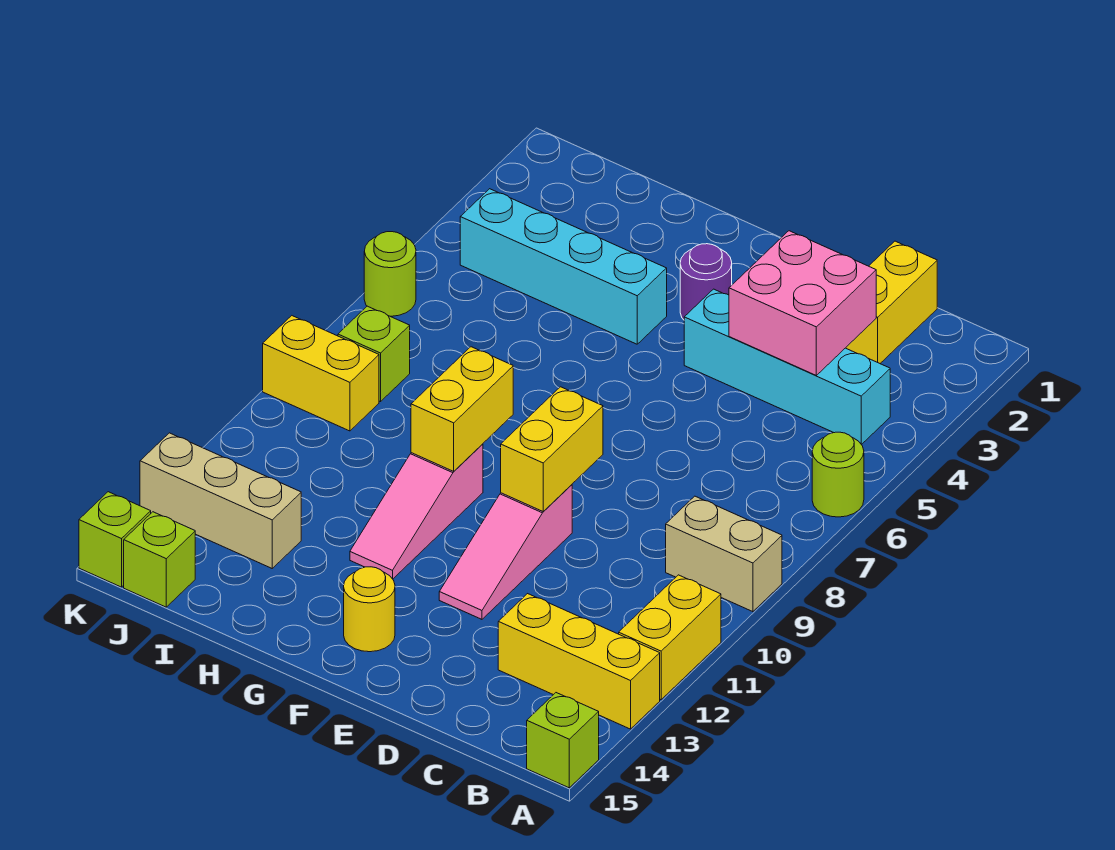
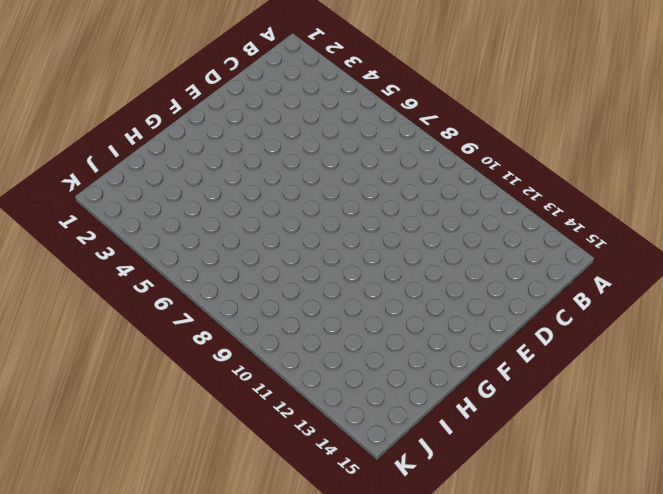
none -> lime round brick A6 level 1
none -> tan brick A9:B9 level 1
none -> yellow brick A11:A12 level 1

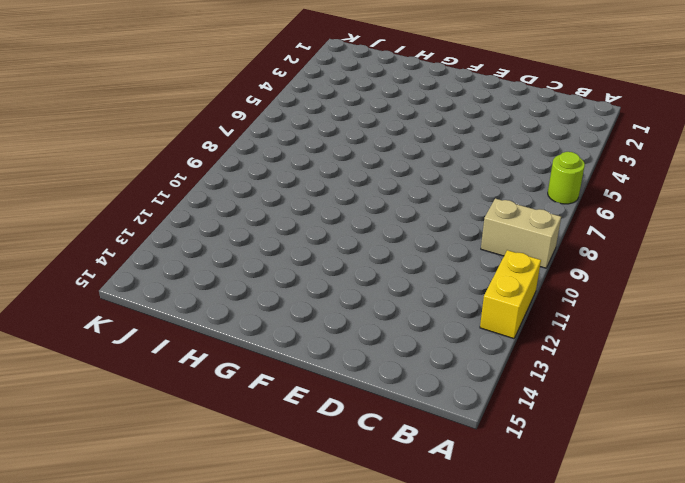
none -> yellow brick A13:C13 level 1
none -> lime brick A15 level 1
none -> cyan brick B4:E4 level 1

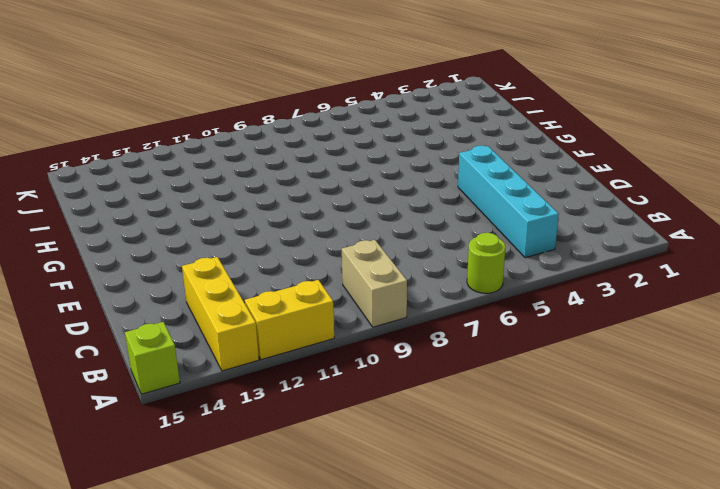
none -> yellow brick C1:C2 level 1
none -> pink slope E10:E12 level 1 top 10
none -> purple round brick F3 level 1

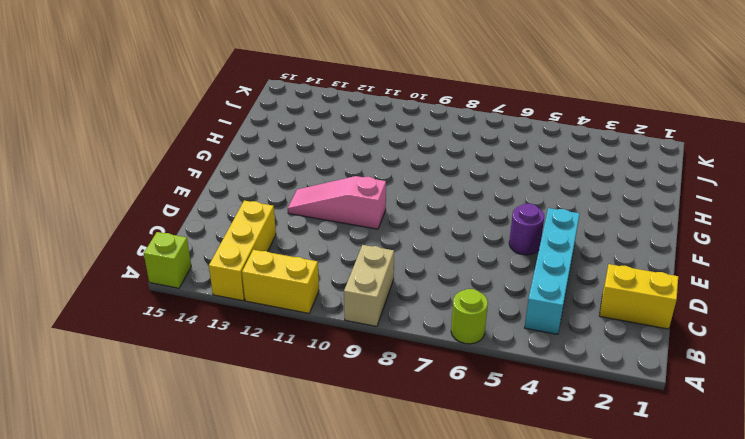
purple round brick E5 level 1 -> purple round brick F3 level 1
none -> yellow round brick F14 level 1
none -> cyan brick G4:J4 level 1
none -> pink slope G10:G12 level 1 top 10

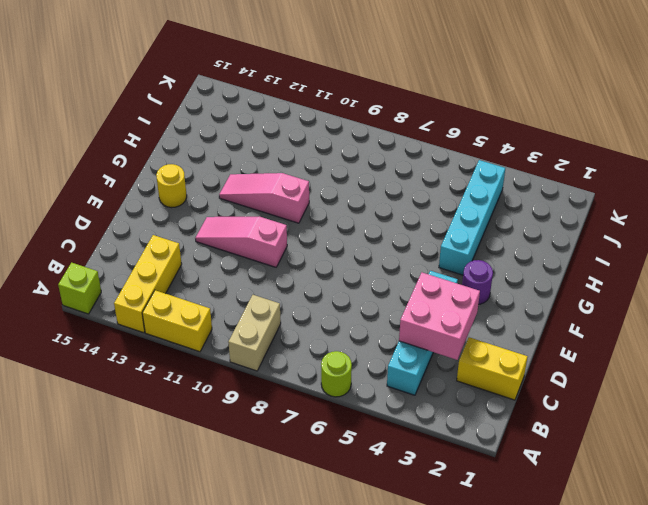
none -> tan brick I13:K13 level 1
none -> lime brick J8 level 1
none -> yellow brick J9:K9 level 1

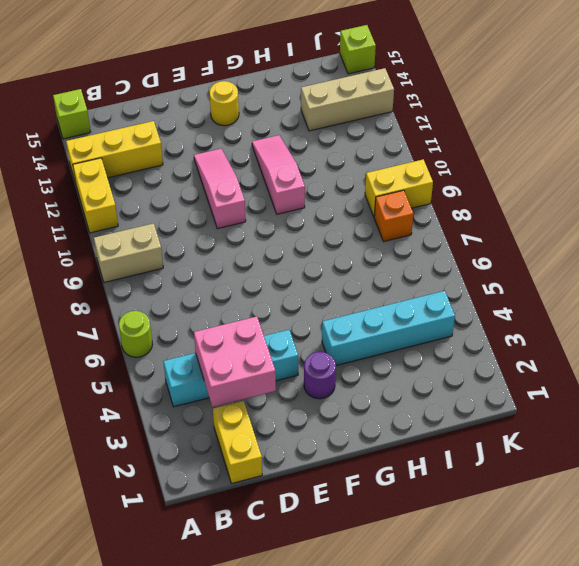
orange brick J8 level 1 -> lime brick J8 level 1
none -> lime brick J15 level 1
none -> lime round brick K6 level 1
none -> yellow brick E9:E10 level 2

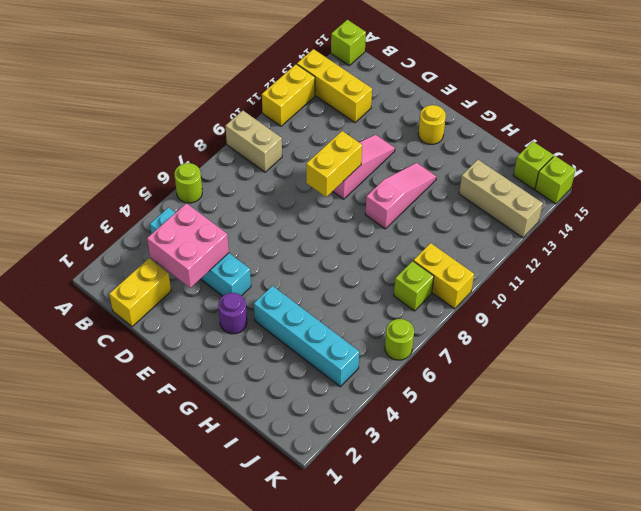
none -> yellow brick G9:G10 level 2

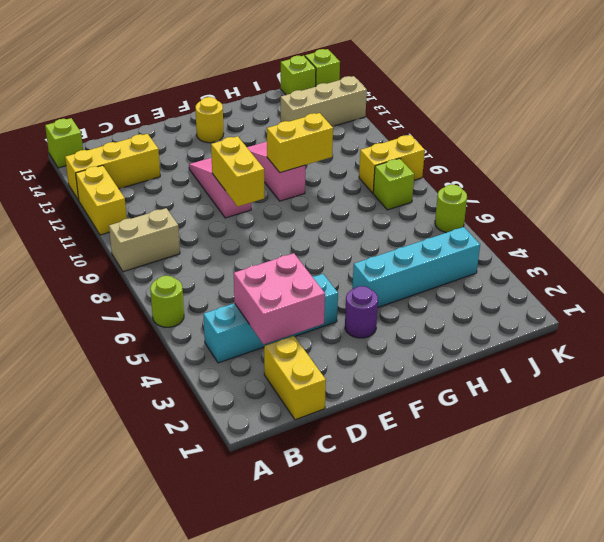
yellow brick G10:H10 level 2 -> yellow brick G9:G10 level 2

